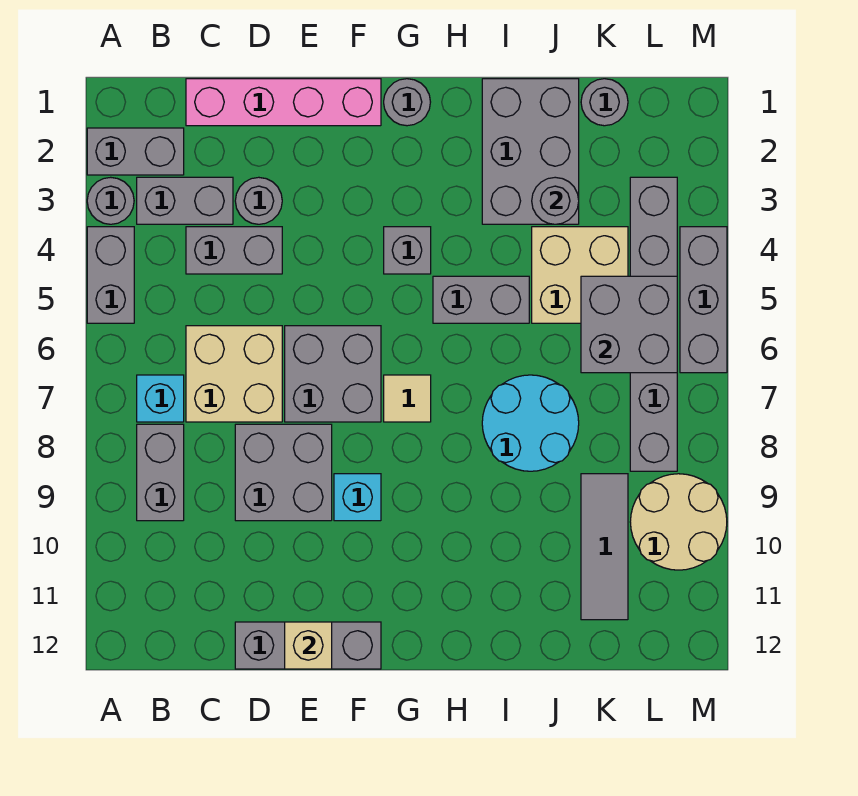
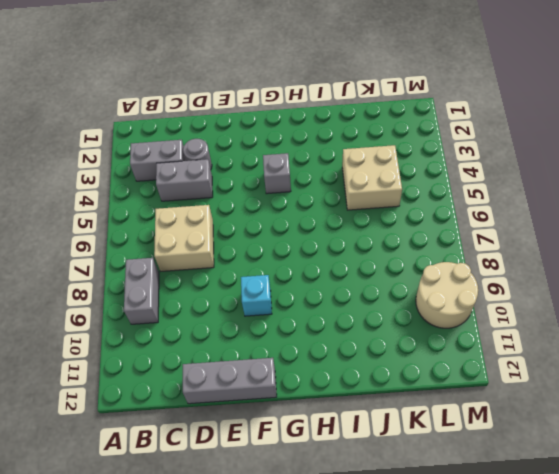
none -> grey brick A2:B2 level 1
none -> grey round brick A3 level 1
none -> grey brick A4:A5 level 1

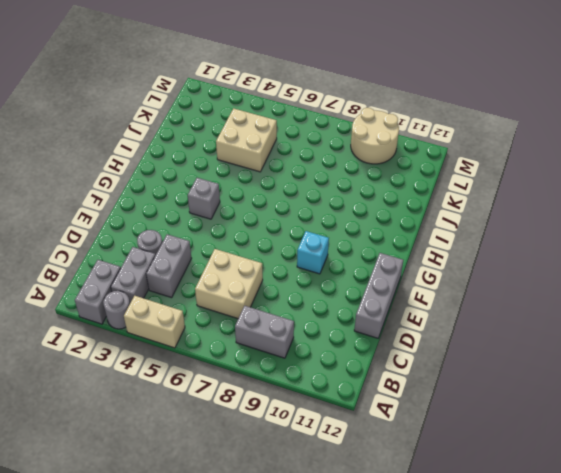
tan brick A4:A5 level 1 -> grey brick A4:A5 level 1
none -> cyan brick B7 level 1
none -> pink brick C1:F1 level 1
none -> grey brick D8:E9 level 1

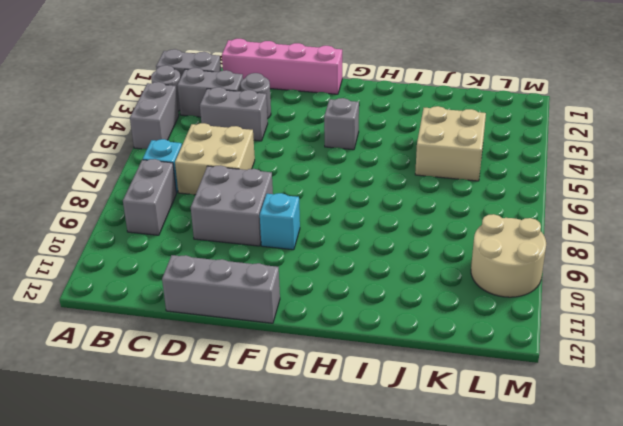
none -> grey brick E6:F7 level 1
none -> grey round brick G1 level 1
none -> tan tile G7 level 1

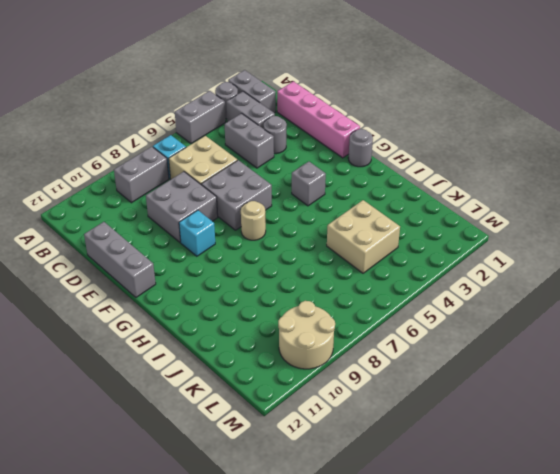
tan round brick G7 level 1 -> tan tile G7 level 1
none -> grey brick H5:I5 level 1
none -> grey brick I1:J3 level 1
none -> cyan round brick I7:J8 level 1

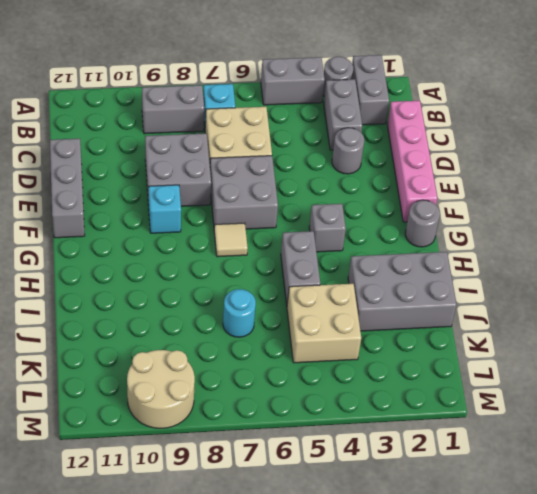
cyan round brick J7 level 1 -> cyan round brick I7:J8 level 1
none -> grey brick C4:D4 level 1
none -> grey round brick K1 level 1
none -> grey tile K9:K11 level 1

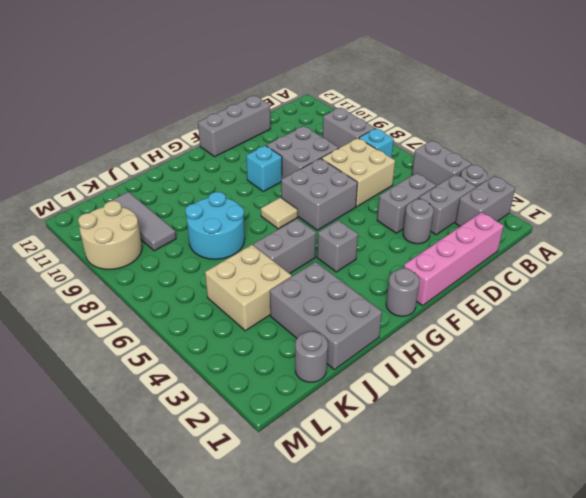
none -> grey brick L3:L8 level 1
none -> grey brick M4:M6 level 1
none -> tan brick E12 level 2

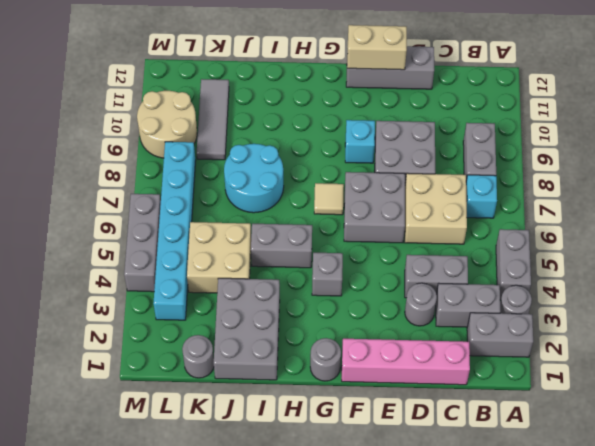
tan brick E12:F12 level 2 -> tan brick E12 level 2
cyan brick L3:L8 level 1 -> grey brick L3:L8 level 1
none -> grey round brick J3 level 2
none -> grey brick K5:L6 level 2

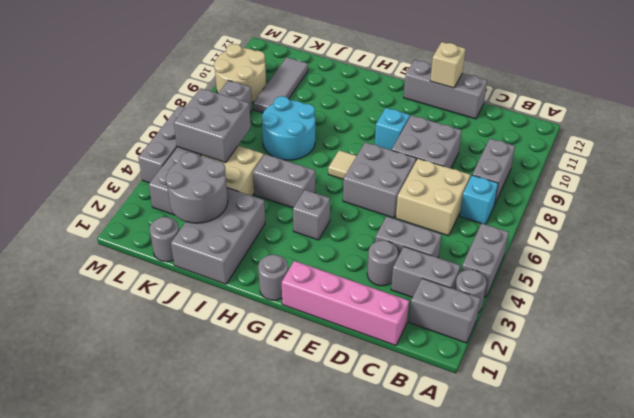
grey round brick J2:K3 level 2 -> grey round brick J3 level 2

